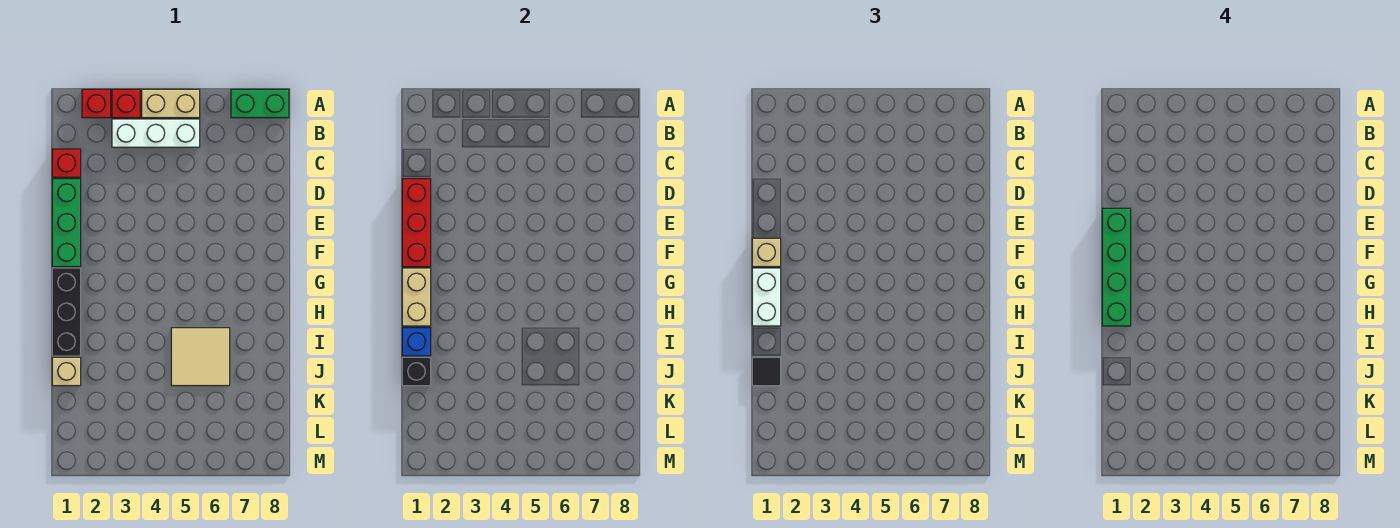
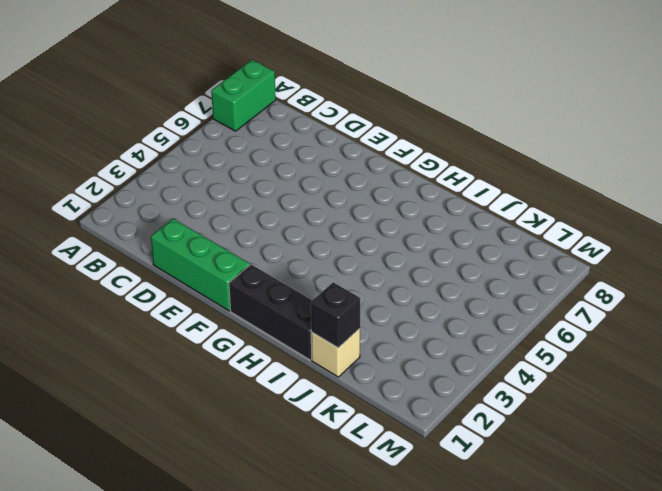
none -> red brick A2 level 1
none -> red brick A3 level 1
none -> tan brick A4:A5 level 1

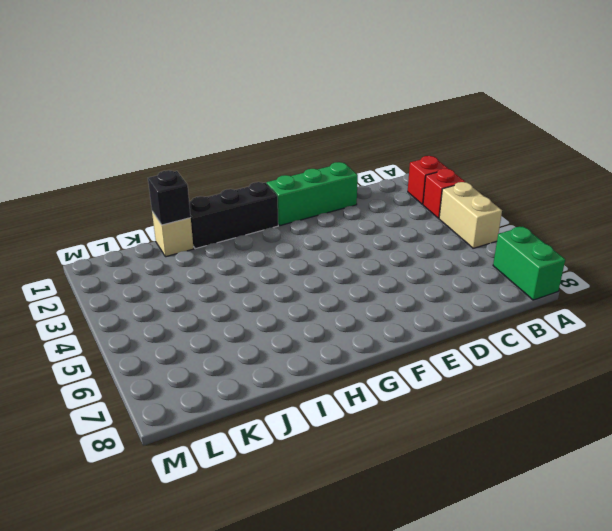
none -> white brick B3:B5 level 1
none -> red brick C1 level 1
none -> tan tile I5:J6 level 1

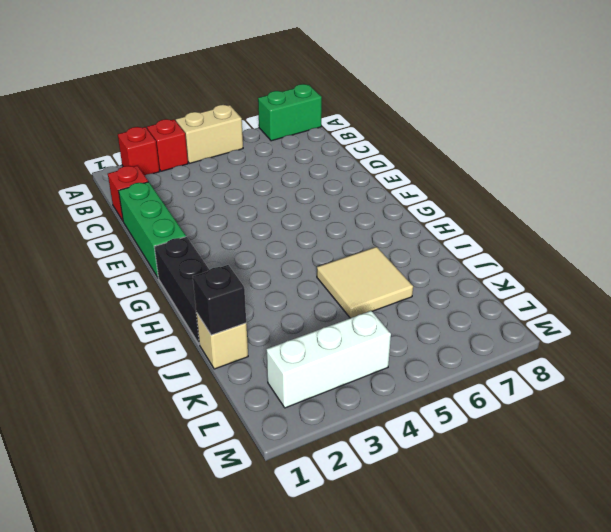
white brick L2:L4 level 1 -> white brick B3:B5 level 1
none -> red brick D1:F1 level 2
none -> tan brick G1:H1 level 2
none -> blue brick I1 level 2

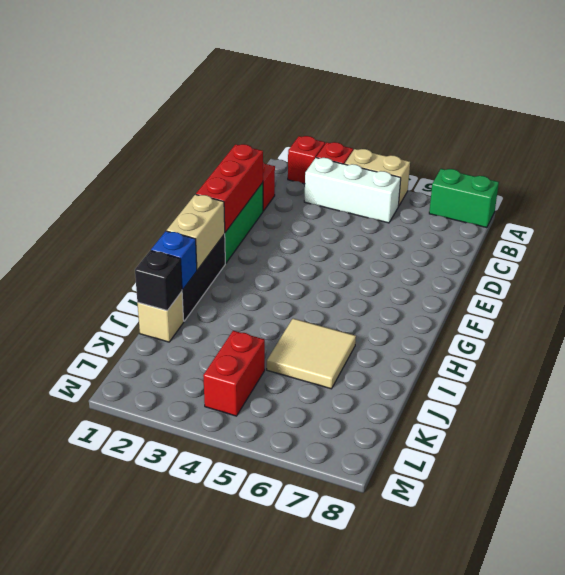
red brick K4:L4 level 1 -> none
none -> tan brick F1 level 3
none -> white brick G1:H1 level 3
none -> black tile J1 level 3

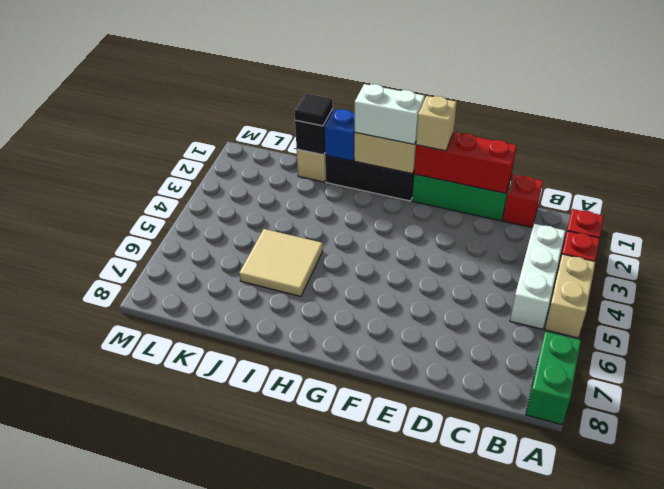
none -> green brick E1:H1 level 4

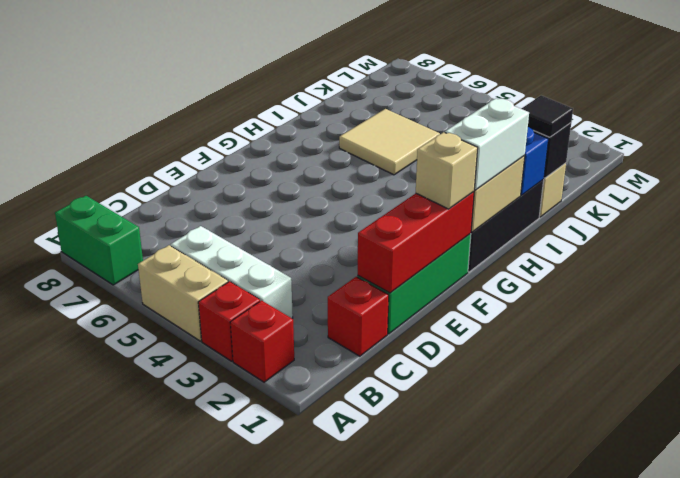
none -> green brick E1:H1 level 4

